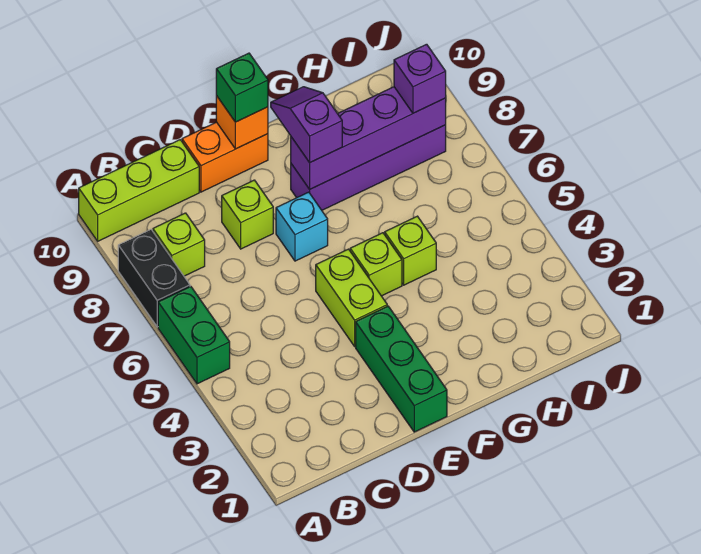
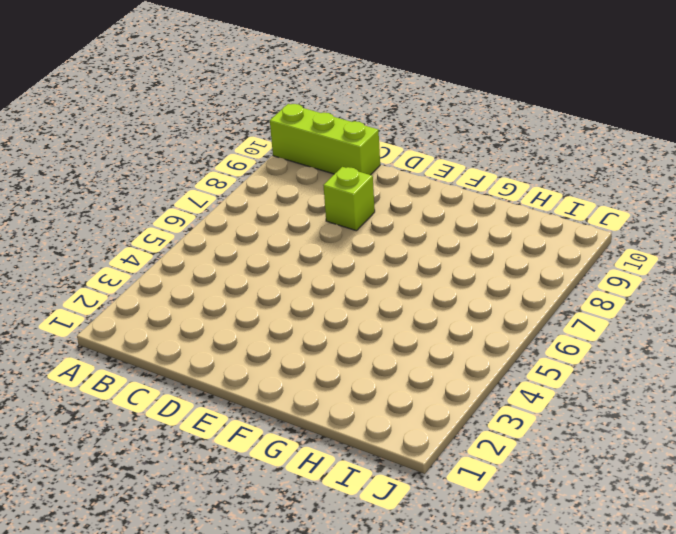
none -> green brick A5:A6 level 1
none -> black brick A7:A8 level 1
none -> lime brick B8 level 1

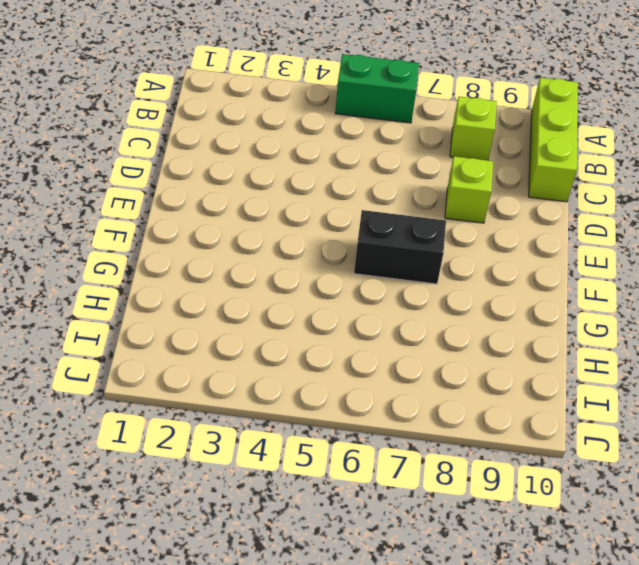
black brick F6:F7 level 1 -> black brick A7:A8 level 1
none -> orange brick D10:E10 level 1
none -> green brick E1:E3 level 1
none -> lime brick E4:E5 level 1

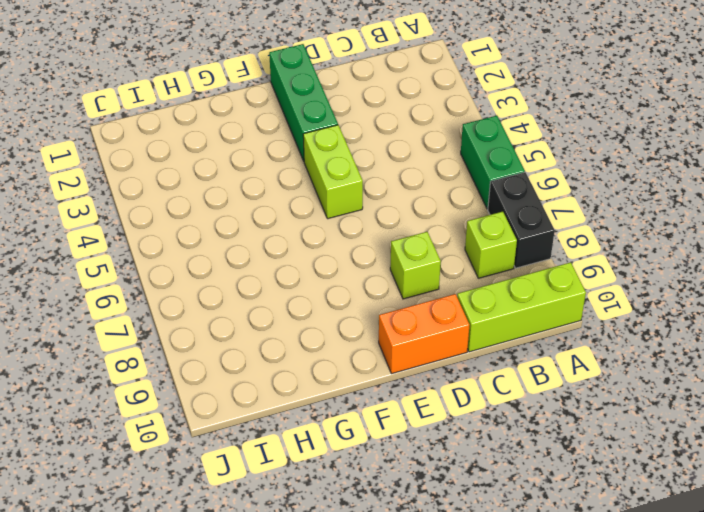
none -> cyan brick E7 level 1
none -> lime brick F5 level 1
none -> purple brick F8:I8 level 1

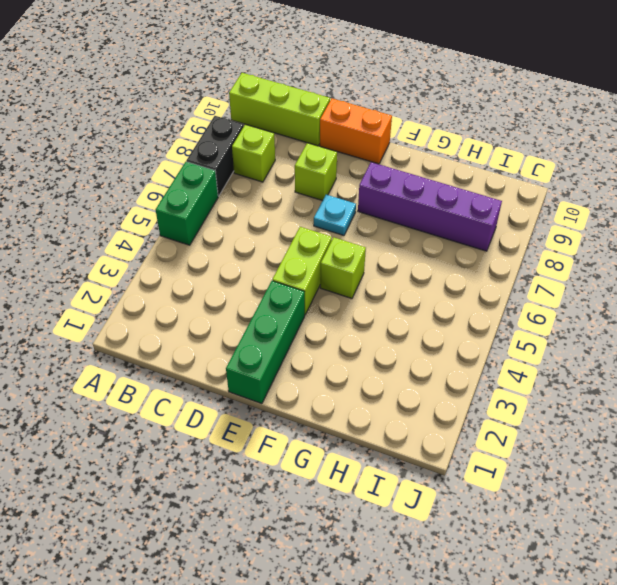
cyan plate E7 level 1 -> cyan brick E7 level 1
none -> lime brick G5 level 1
none -> orange brick E10 level 2
none -> purple brick F8:I8 level 2

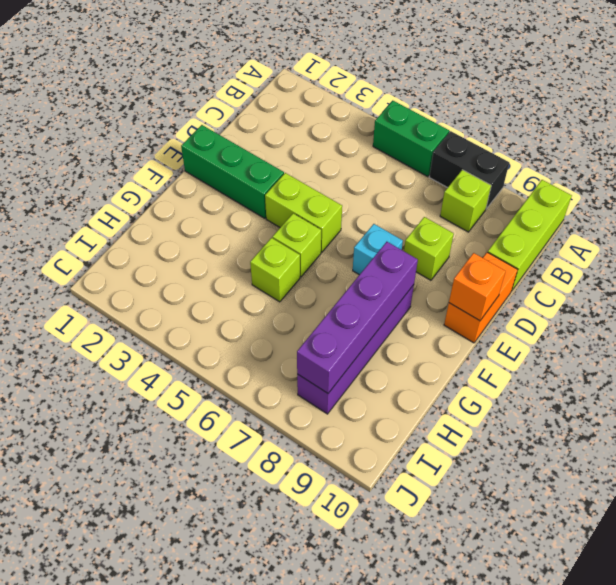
none -> green brick E10 level 3
none -> purple slope F8:F9 level 3 top 8
none -> purple brick I8 level 3

